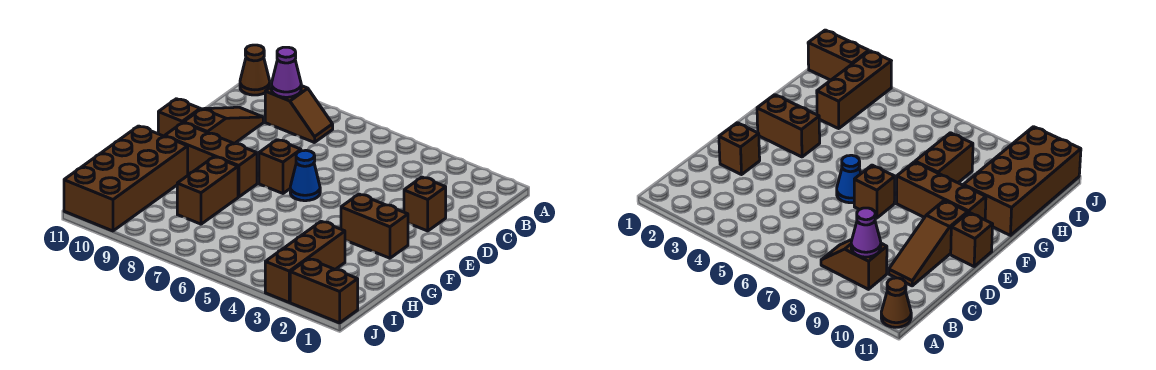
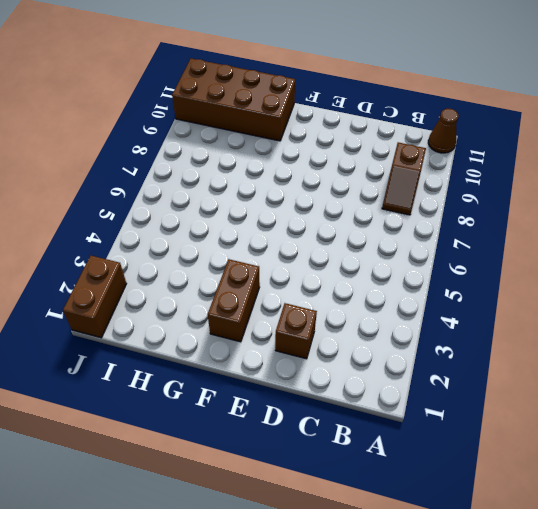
none -> brown slope C10:E10 level 1 top E
none -> blue cone E6 level 1
none -> brown brick E7 level 1

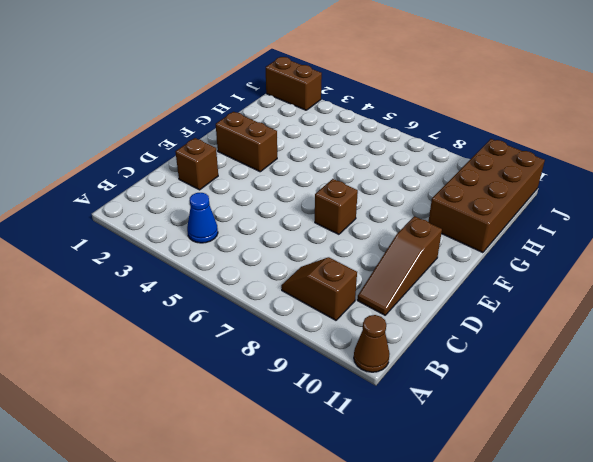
blue cone B4 level 1 -> blue cone E6 level 1
none -> brown brick E11 level 1
none -> brown brick F8:F10 level 1
none -> brown brick G8:H8 level 1

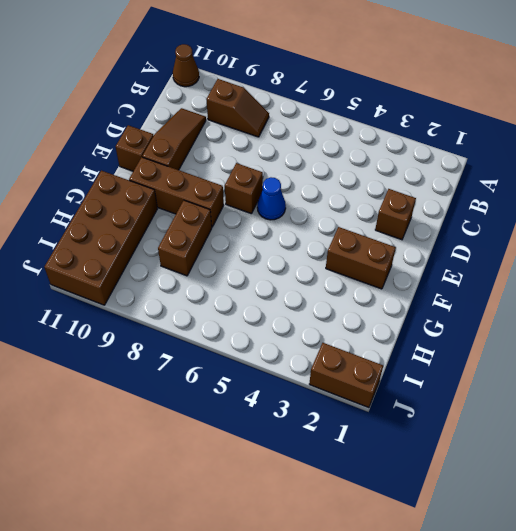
none -> brown brick H3:J3 level 1
none -> purple cone B9 level 2

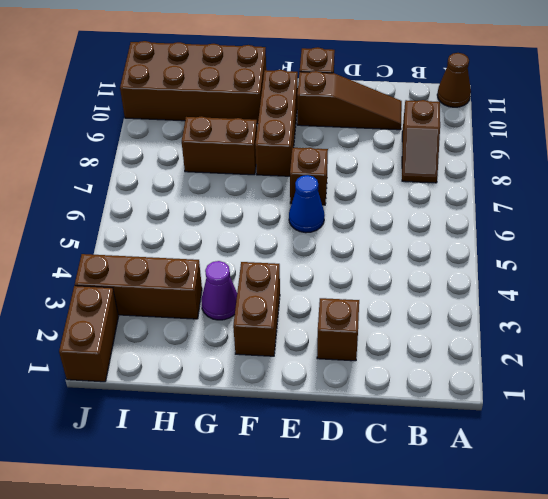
purple cone G3 level 1 -> purple cone B9 level 2

